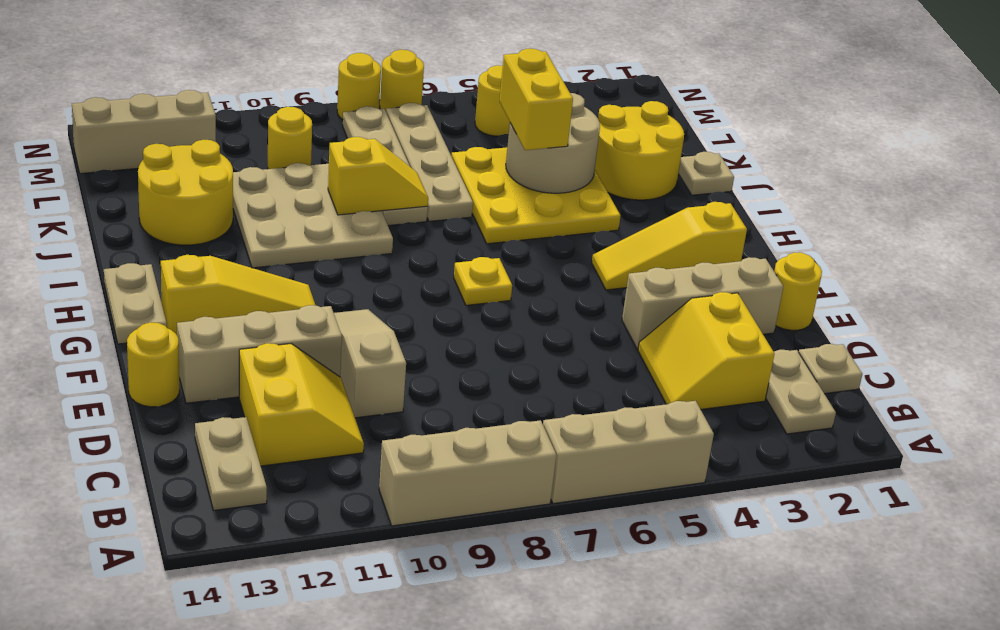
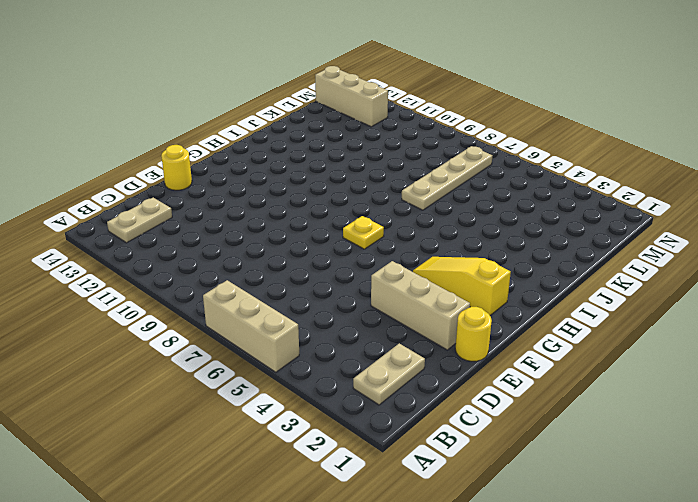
none -> tan brick A8:A10 level 1
none -> tan plate C1 level 1
none -> yellow slope C3:D4 level 1 top 3
none -> yellow slope C11:D12 level 1 top 12

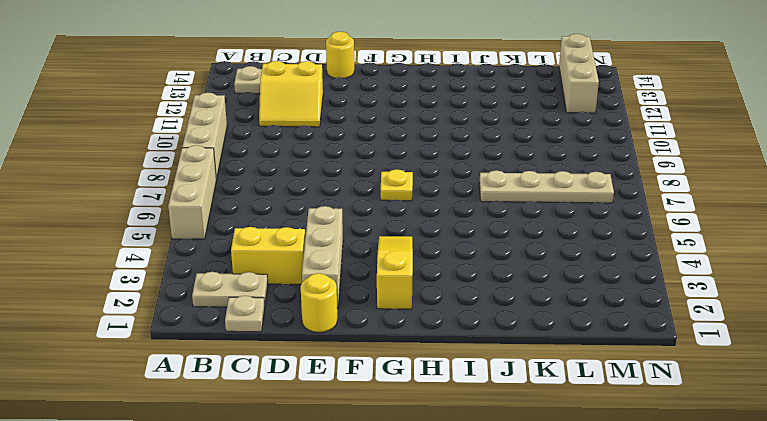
none -> tan slope D10:F10 level 1 top D
none -> tan brick E11:E13 level 1
none -> yellow slope G11:G13 level 1 top 13
none -> tan plate G14:H14 level 1

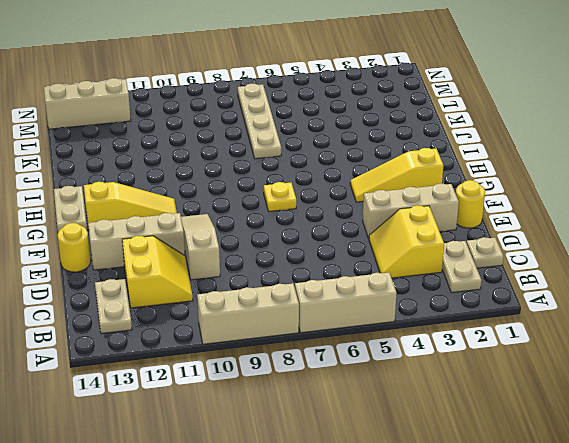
none -> yellow plate I4:K6 level 1
none -> tan plate I9:K11 level 1
none -> tan plate J1 level 1
none -> yellow round brick J2:K3 level 1

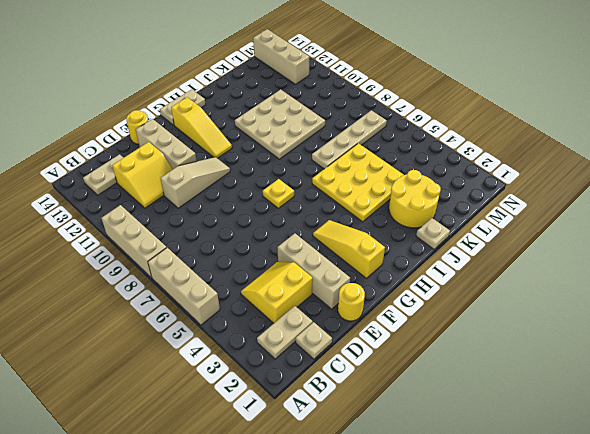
none -> tan plate J8:M8 level 1
none -> yellow round brick J12:K13 level 1
none -> yellow round brick L10 level 1
none -> yellow round brick M5 level 1

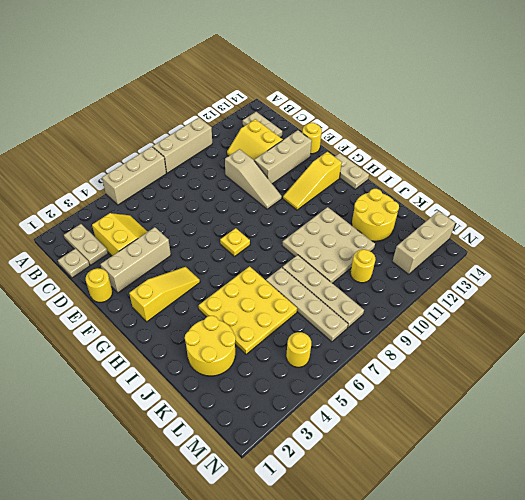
none -> tan plate J1 level 1
none -> yellow round brick N7 level 1
none -> yellow round brick N8 level 1
none -> tan round brick J4:K5 level 2

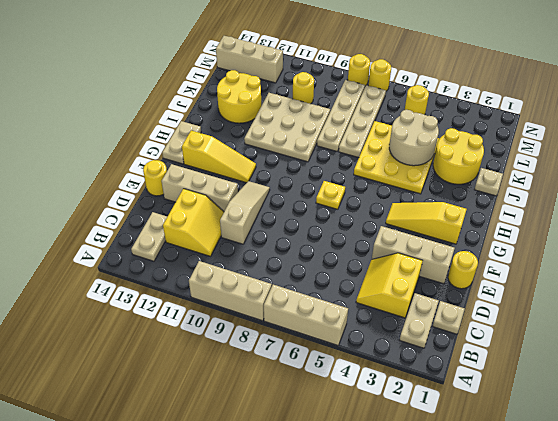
none -> yellow slope J8:J9 level 2 top 9
none -> yellow brick J5:K5 level 3

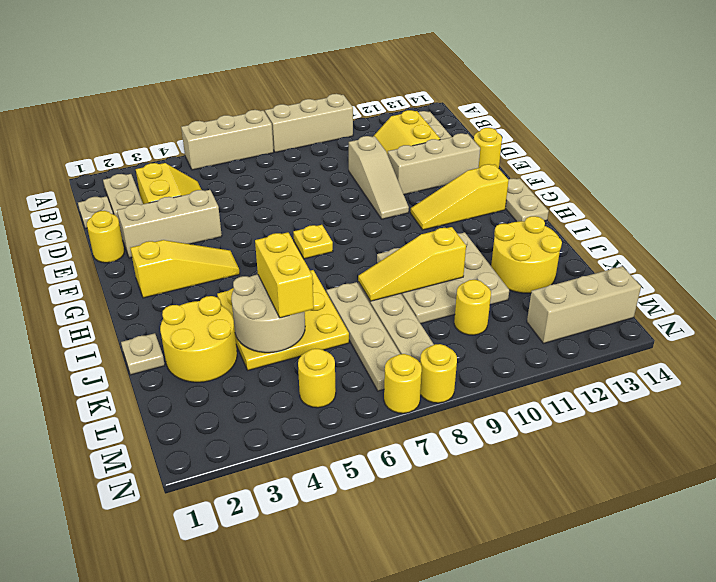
yellow slope J8:J10 level 2 top 10 -> yellow slope J8:J9 level 2 top 9

